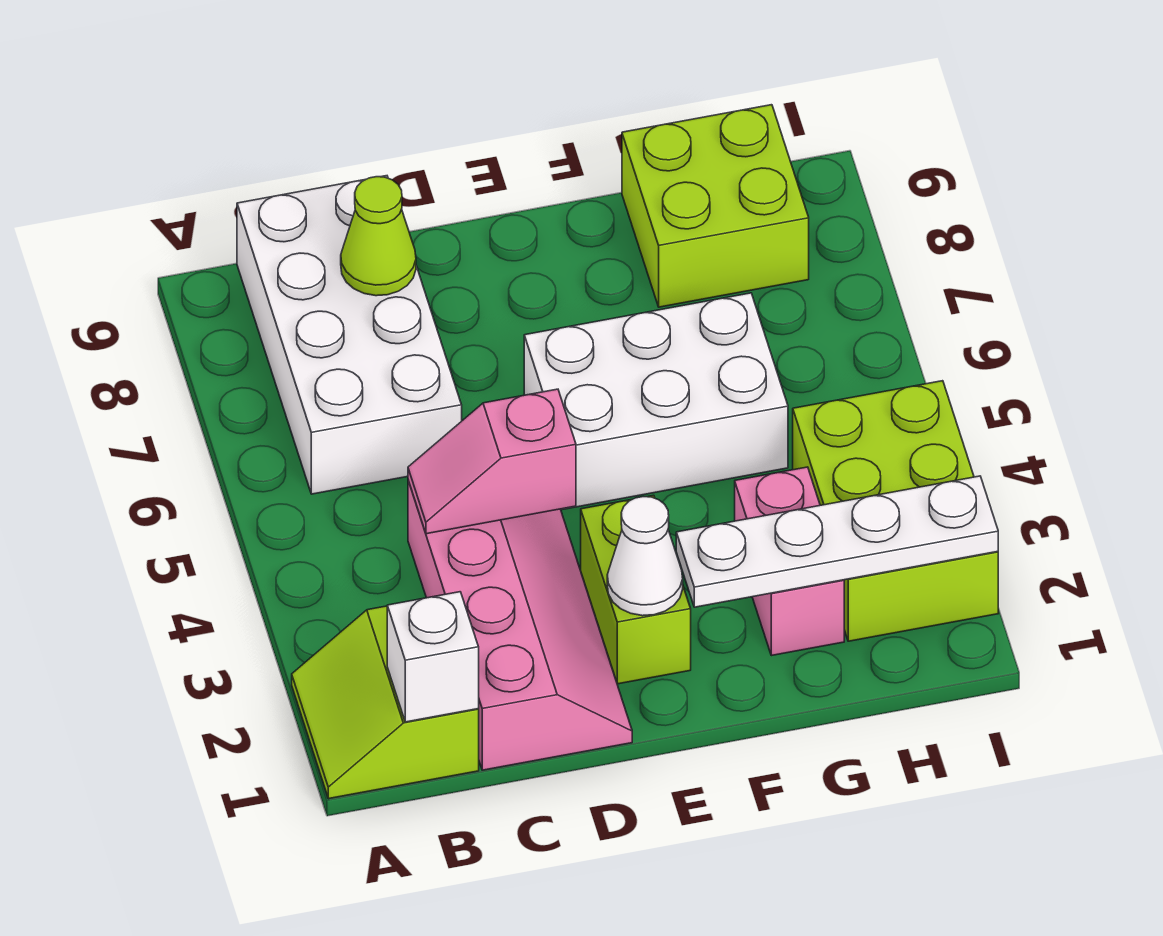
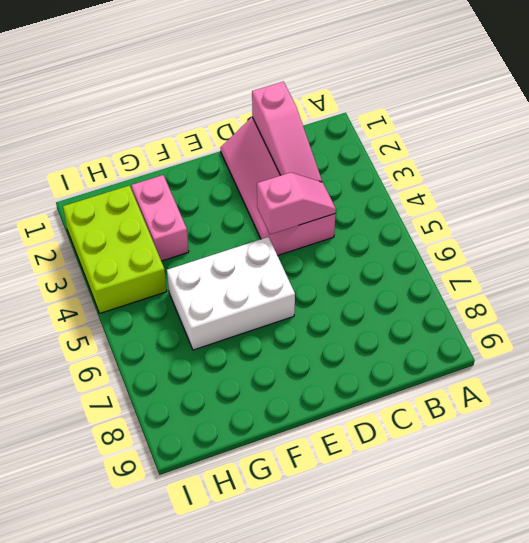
pink slope C1:C3 level 2 top 1 -> none
none -> lime slope A1:B2 level 1 top B
none -> white brick B6:C9 level 1
none -> lime brick E2:E3 level 1

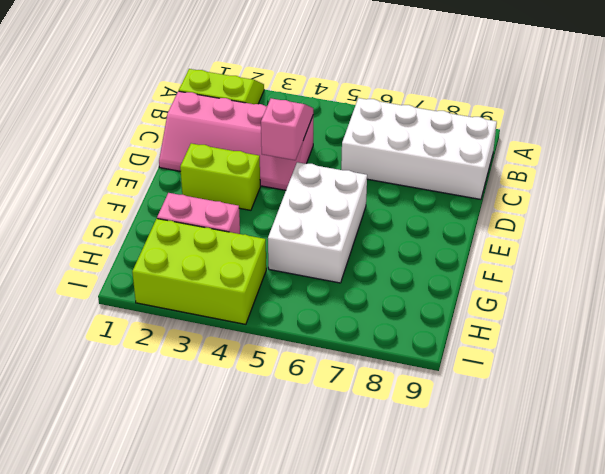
none -> lime brick G8:H9 level 1
none -> white brick B1 level 2
none -> lime cone C8 level 2

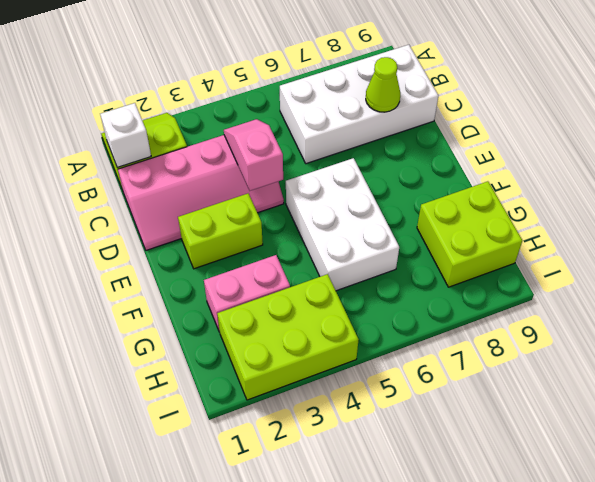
none -> white cone E2 level 2
none -> white plate F2:I2 level 2

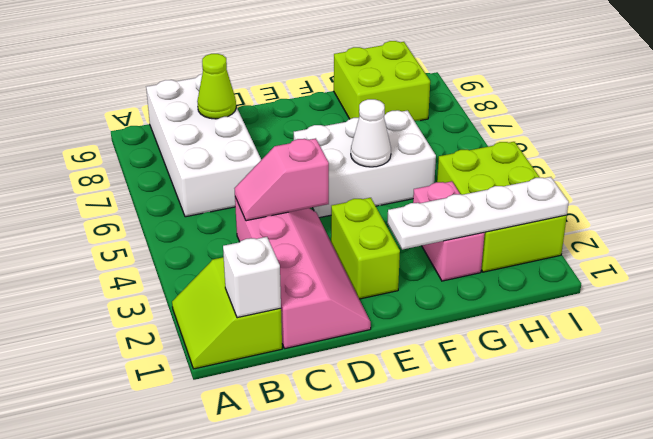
white cone F5 level 2 -> white cone E2 level 2

